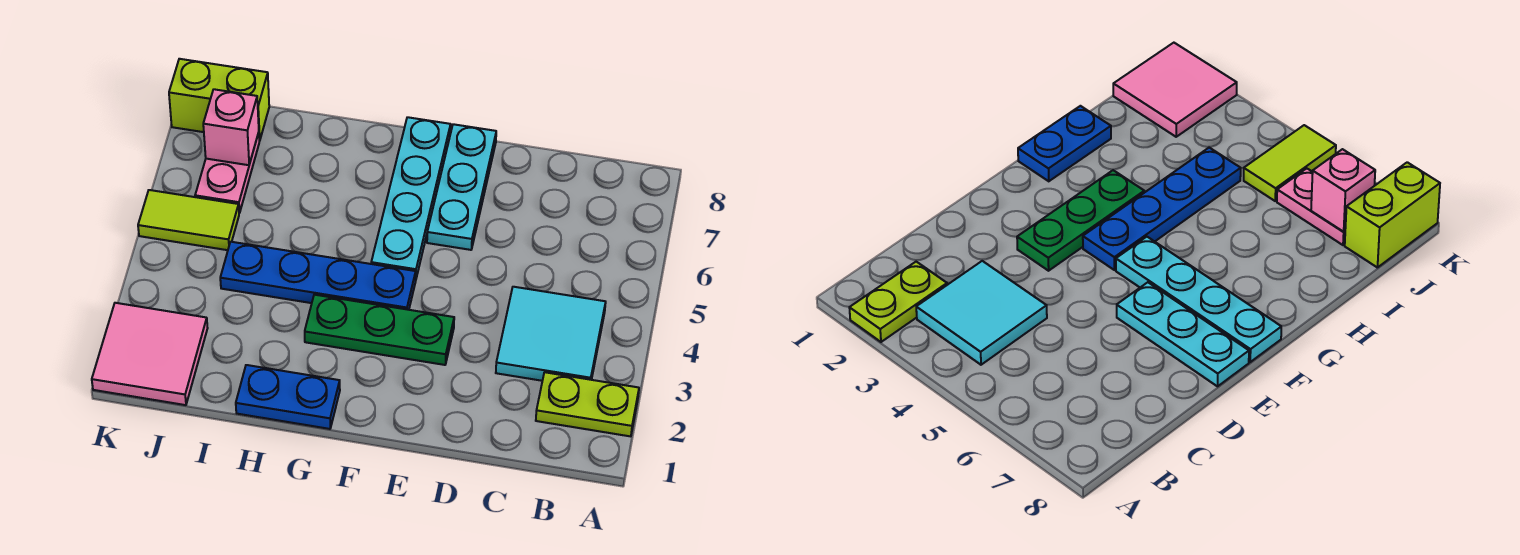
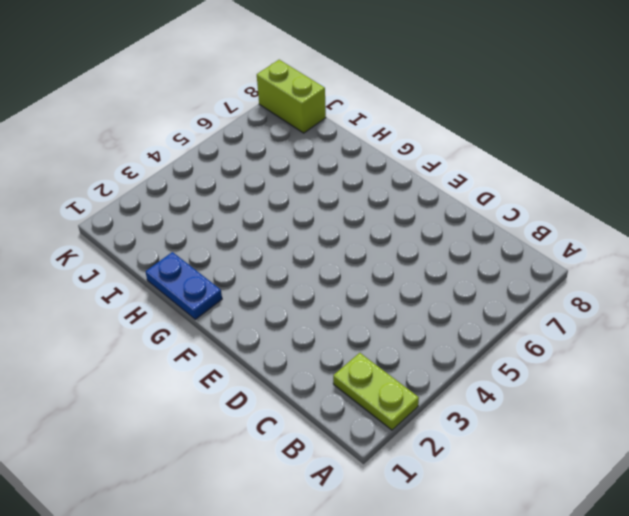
none -> cyan tile B3:C4 level 1
none -> green plate E3:G3 level 1
none -> cyan plate E6:E8 level 1

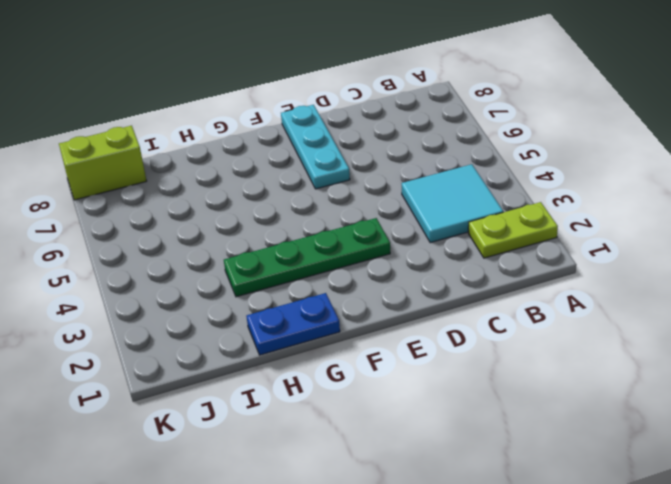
green plate E3:H3 level 1 -> green plate E3:G3 level 1
none -> blue plate F4:I4 level 1
none -> cyan plate F5:F8 level 1
none -> pink tile J1:K2 level 1

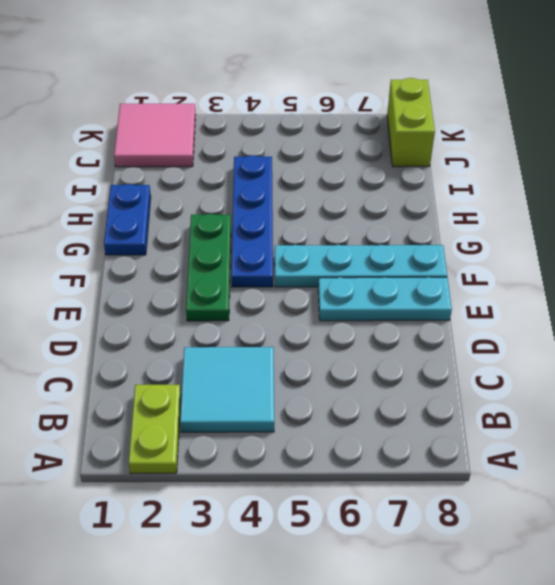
none -> lime tile J5:K5 level 1
none -> pink plate J6:J7 level 1
none -> pink brick J7 level 2

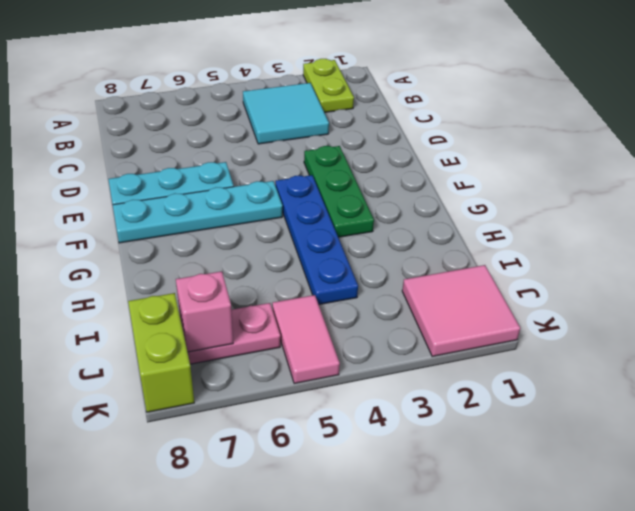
pink tile J5:K5 level 1 -> lime tile J5:K5 level 1
none -> blue plate G1:H1 level 1

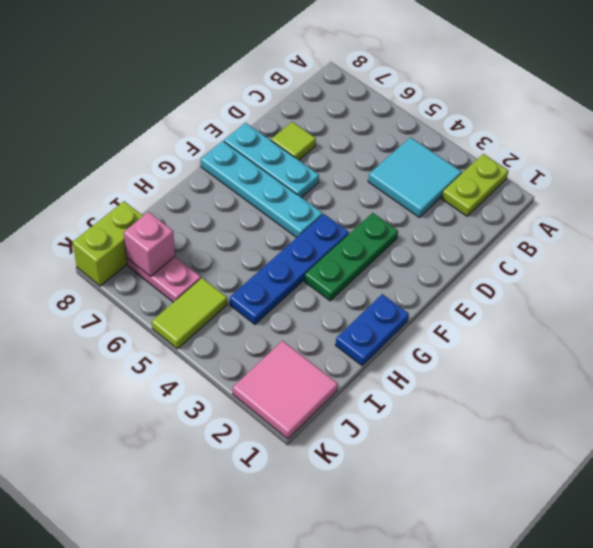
lime tile D7 level 1 -> none

